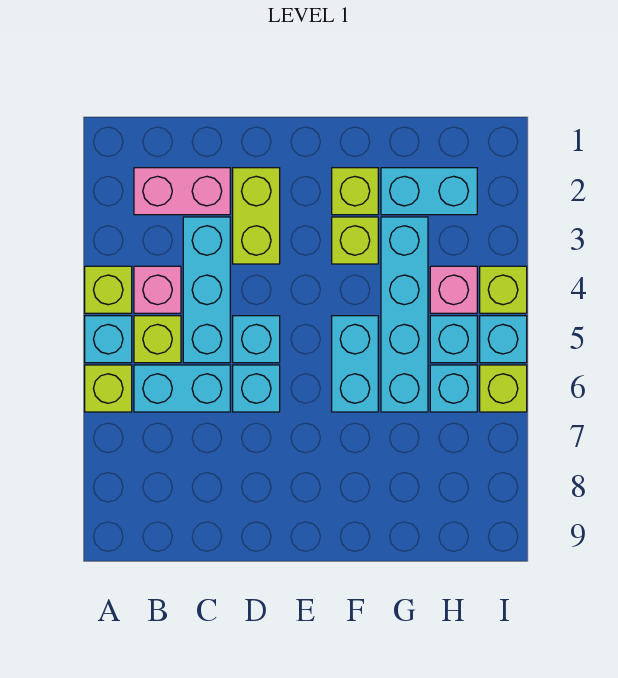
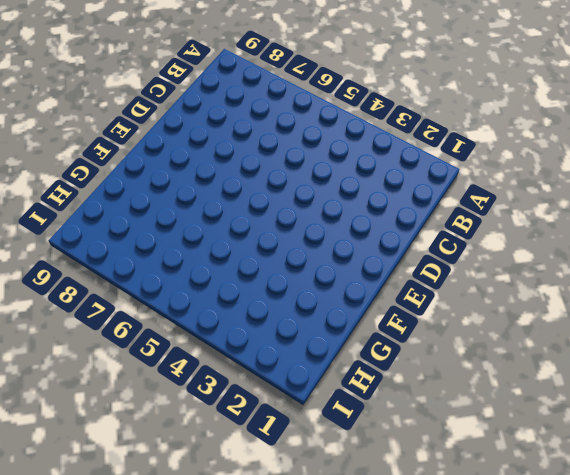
none -> lime brick A4 level 1
none -> cyan brick A5 level 1
none -> lime brick A6 level 1

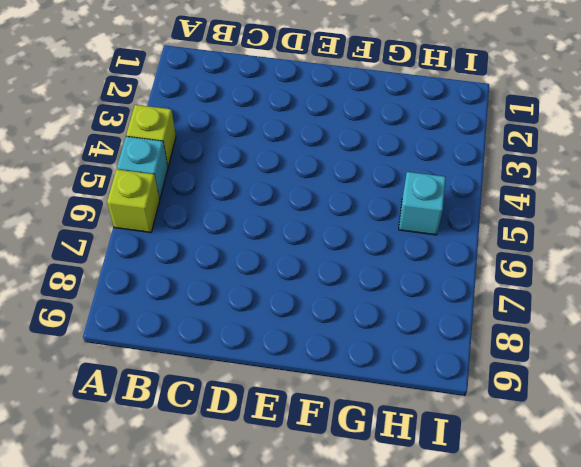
none -> pink brick B2:C2 level 1
none -> pink brick B4 level 1
none -> lime brick B5 level 1

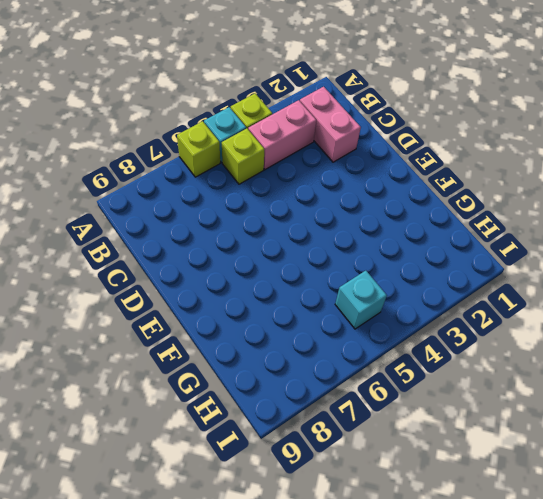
pink brick B3:B4 level 1 -> pink brick B4 level 1
none -> cyan brick B6:C6 level 1
none -> cyan brick C3:C5 level 1
none -> lime brick D2:D3 level 1

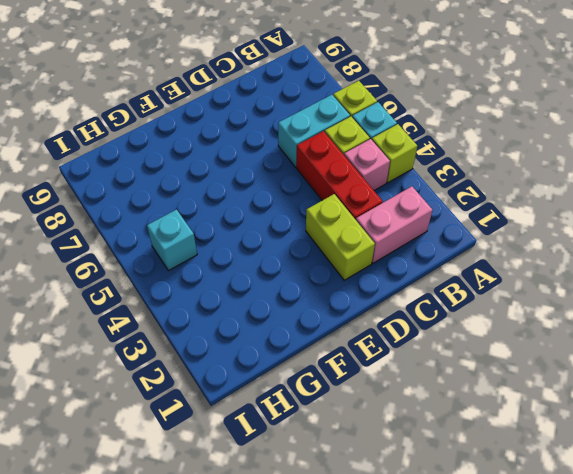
red brick C3:C5 level 1 -> cyan brick C3:C5 level 1
none -> cyan brick D5 level 1
none -> cyan brick D6 level 1
none -> lime brick F2 level 1

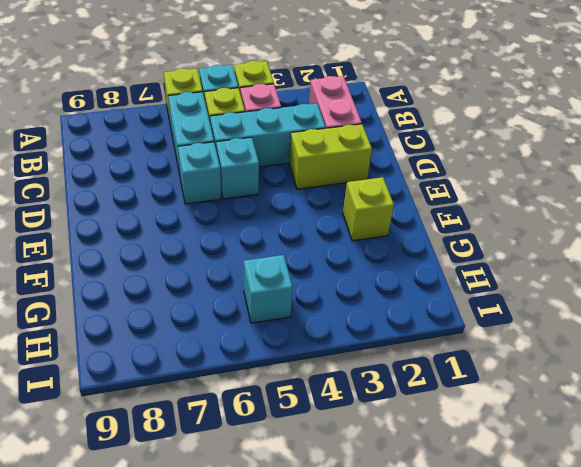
none -> lime brick F3 level 1
none -> cyan brick F5:F6 level 1
none -> cyan brick G2:H2 level 1

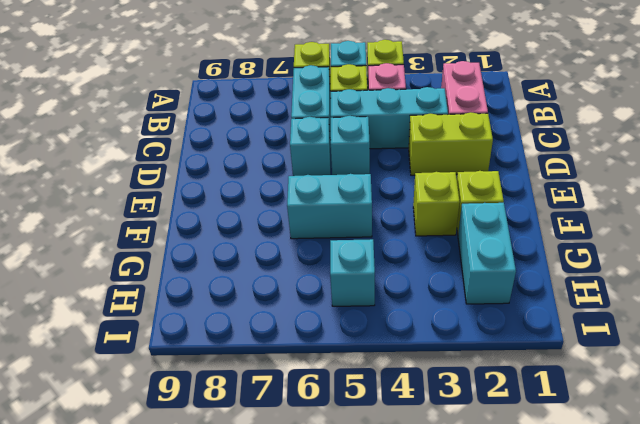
none -> cyan brick G3:G6 level 1
none -> pink brick H4 level 1
none -> cyan brick H6 level 1

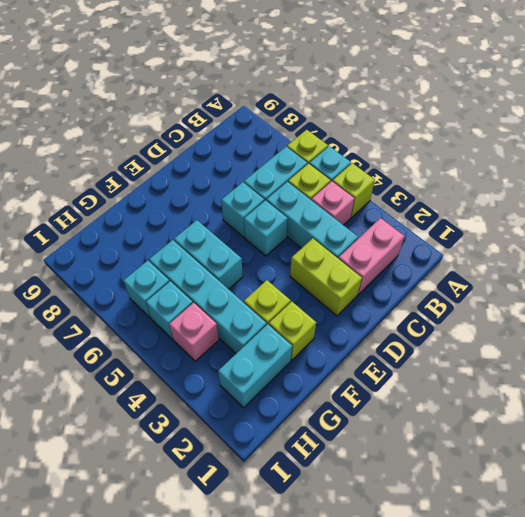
none -> lime brick I4 level 1
none -> cyan brick I5 level 1
none -> lime brick I6 level 1

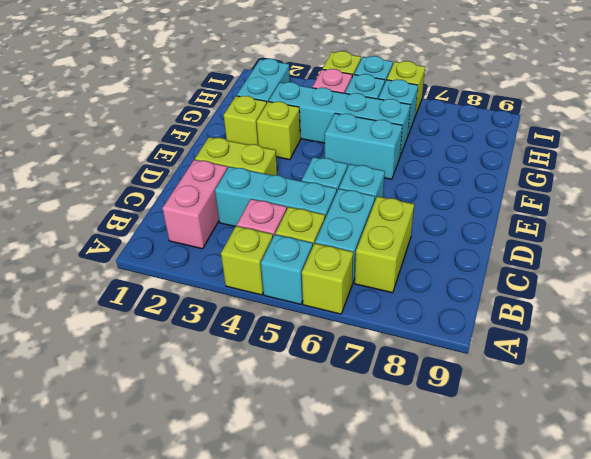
lime brick B7:C7 level 1 -> none

